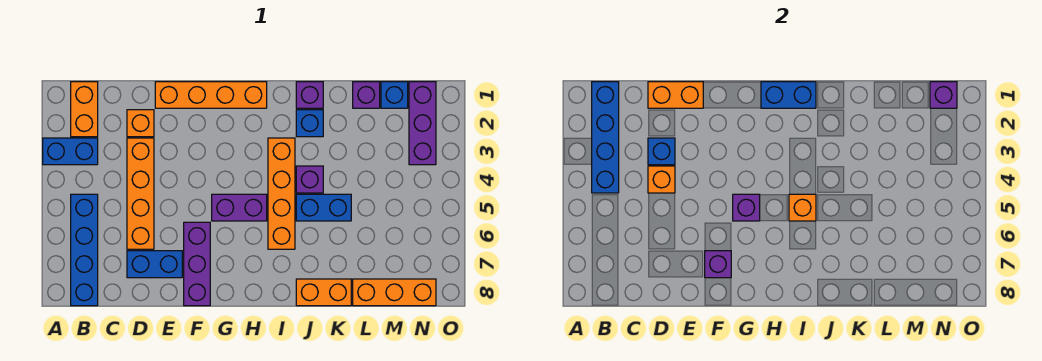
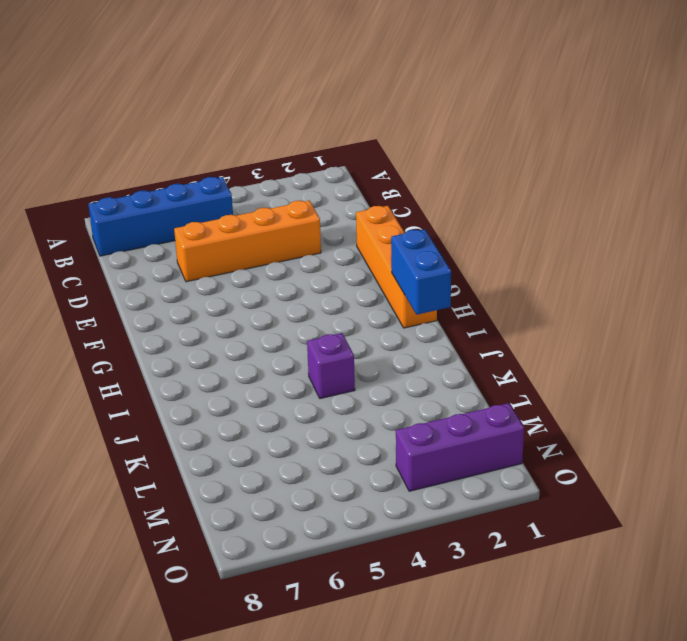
none -> blue brick A3:B3 level 1
none -> orange brick B1:B2 level 1
none -> orange brick D2 level 1

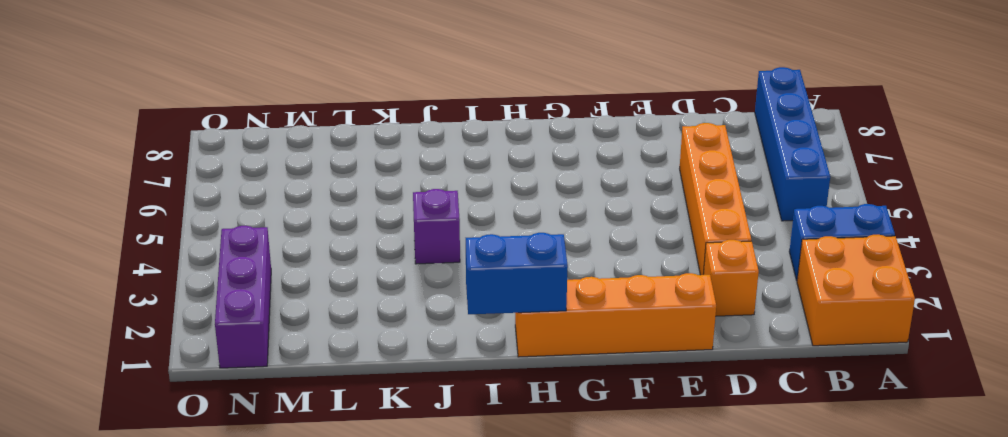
orange brick A1:B2 level 1 -> orange brick B1:B2 level 1
none -> blue brick D7:E7 level 1
none -> purple brick F6:F8 level 1
none -> purple brick G5:H5 level 1

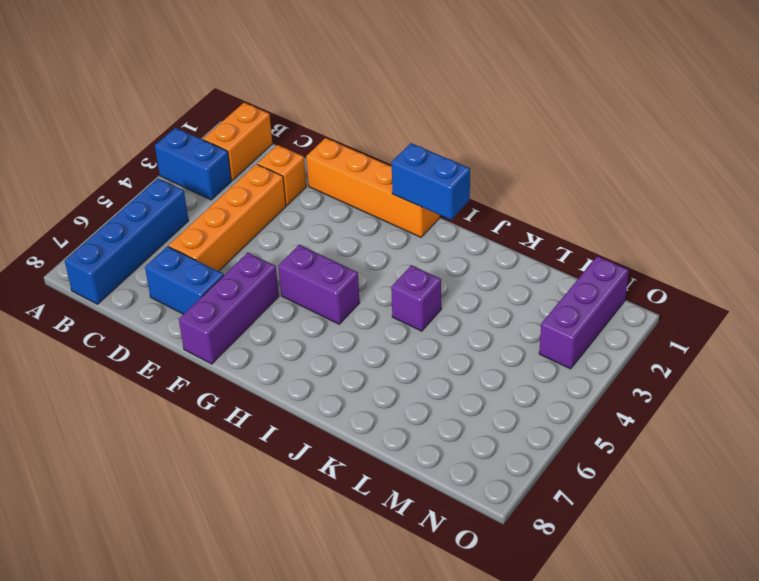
none -> orange brick I3:I6 level 1
none -> purple brick J1 level 1
none -> blue brick J2 level 1

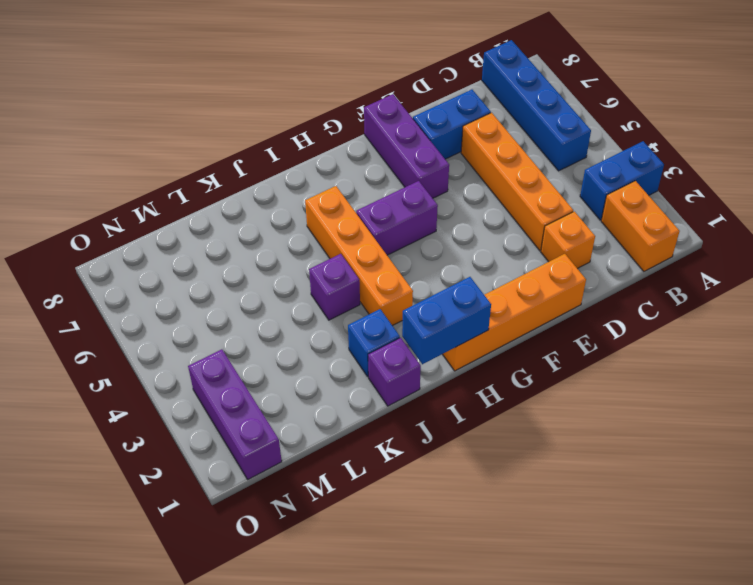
none -> blue brick J5:K5 level 1
none -> orange brick J8:K8 level 1
none -> purple brick L1 level 1

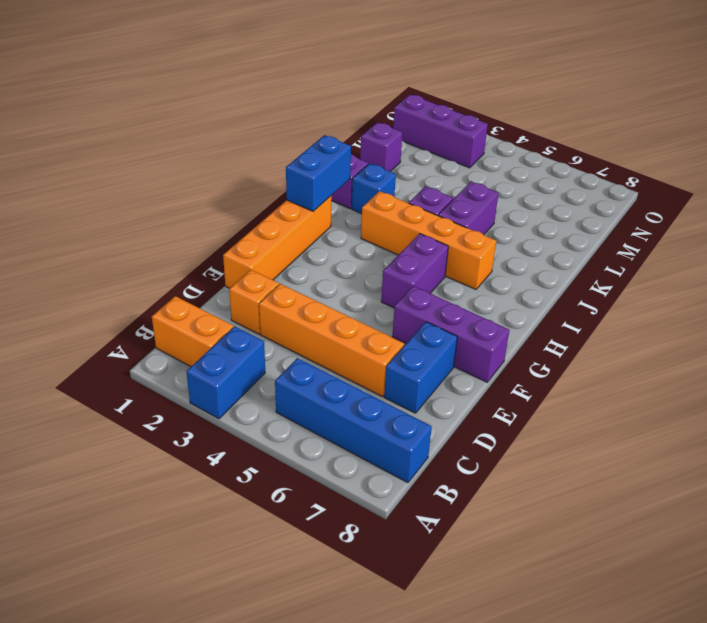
purple brick J5:K5 level 1 -> blue brick J5:K5 level 1
none -> orange brick J8:K8 level 1
none -> orange brick L8:N8 level 1
none -> blue brick M1 level 1

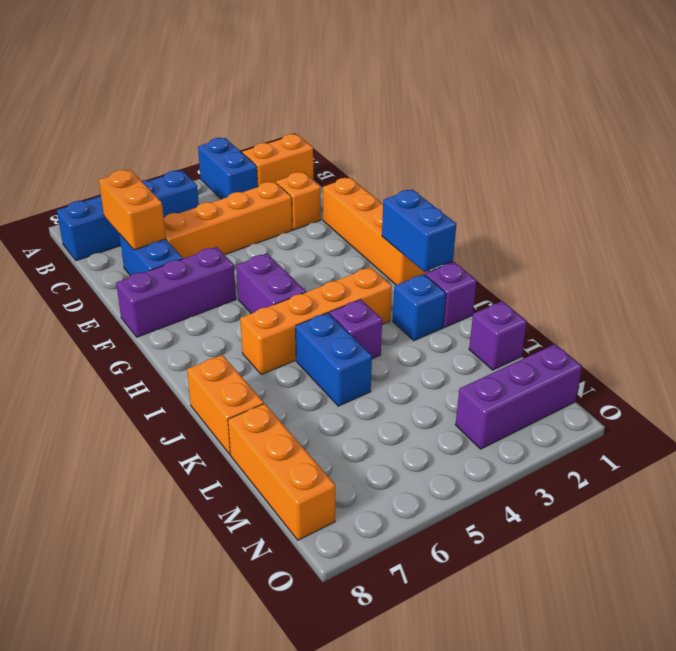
orange brick C7:D7 level 2 -> orange brick D1:E1 level 2
none -> blue brick M1 level 1
none -> blue brick B1:B4 level 2
none -> blue brick D3 level 2

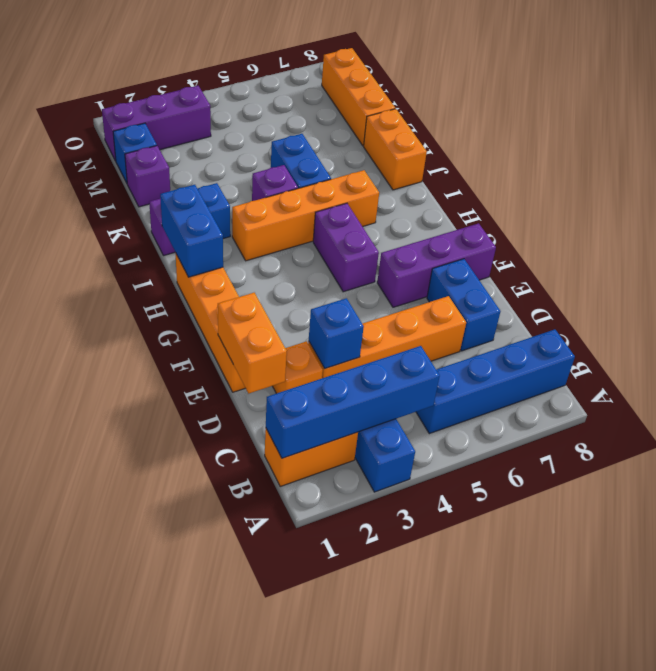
none -> orange brick D4 level 2
none -> purple brick F7 level 2
none -> purple brick G5 level 2

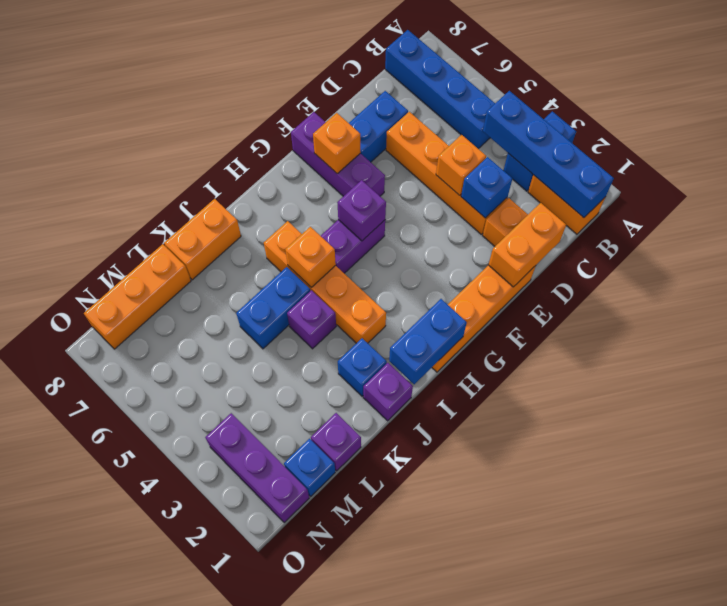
orange brick F7 level 2 -> purple brick F7 level 2
none -> purple brick N1 level 2

